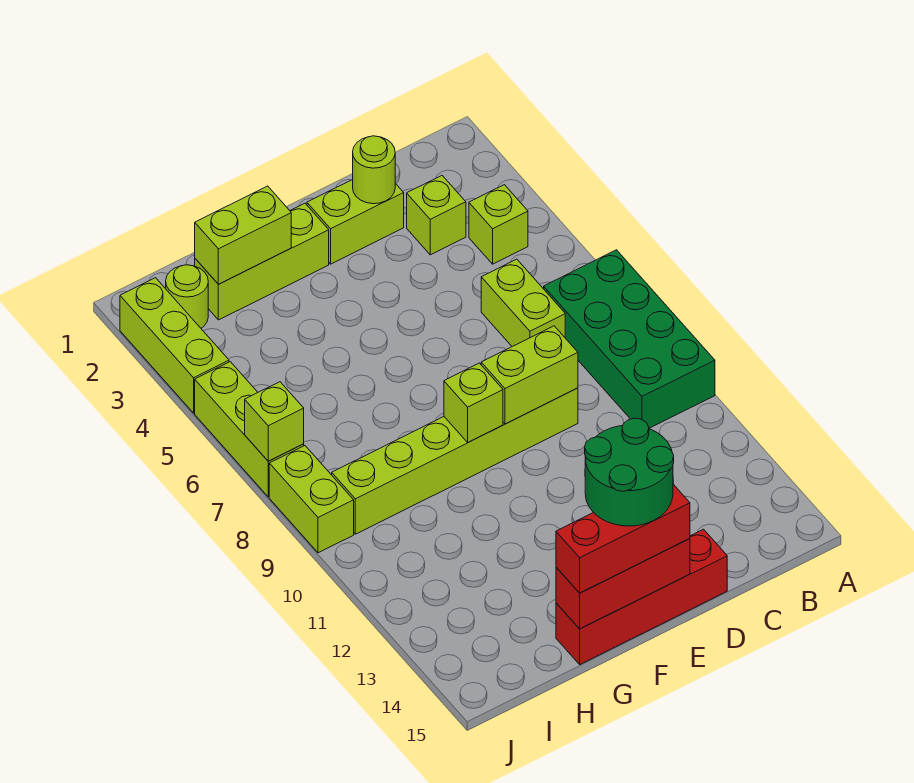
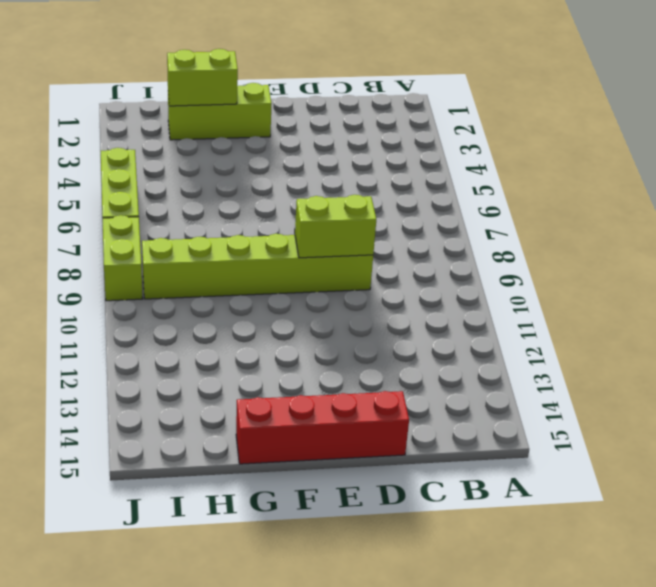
none -> green brick A7:B10 level 1
none -> lime brick B4 level 1
none -> lime brick C3 level 1

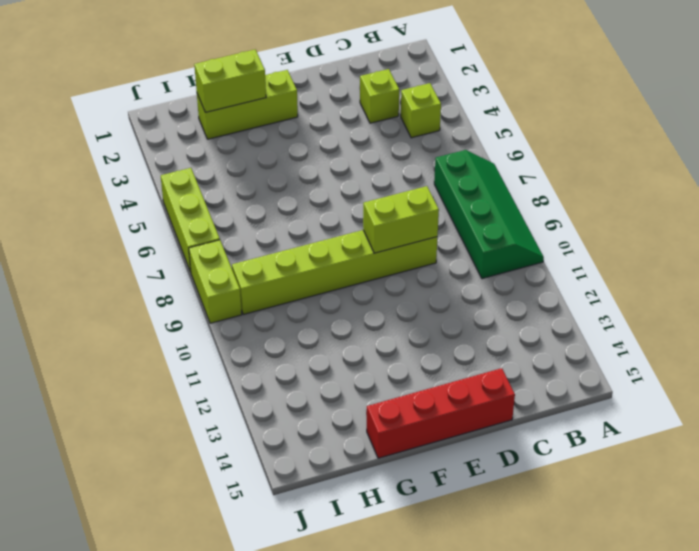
green slope A7:B10 level 1 top B -> green brick A7:B10 level 1
none -> lime brick C6:C7 level 1
none -> lime brick D2:E2 level 1
none -> lime round brick I2 level 1

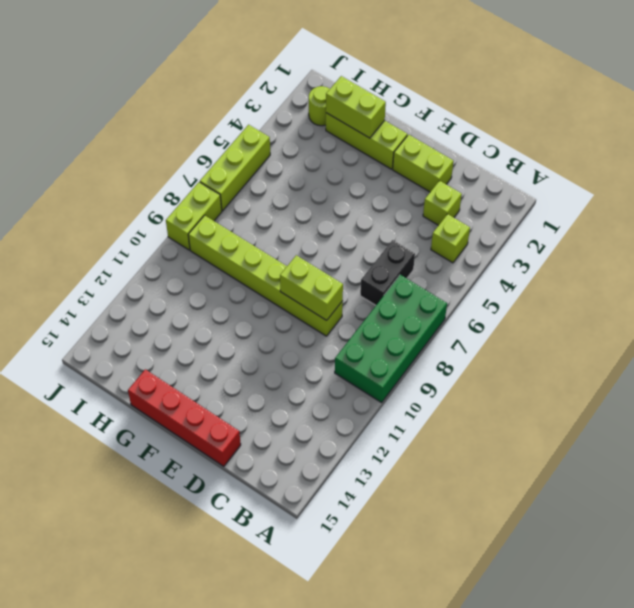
black brick C6:C7 level 1 -> lime brick C6:C7 level 1
none -> lime brick J2:J4 level 1
none -> lime round brick D2 level 2
none -> red brick E15:G15 level 2

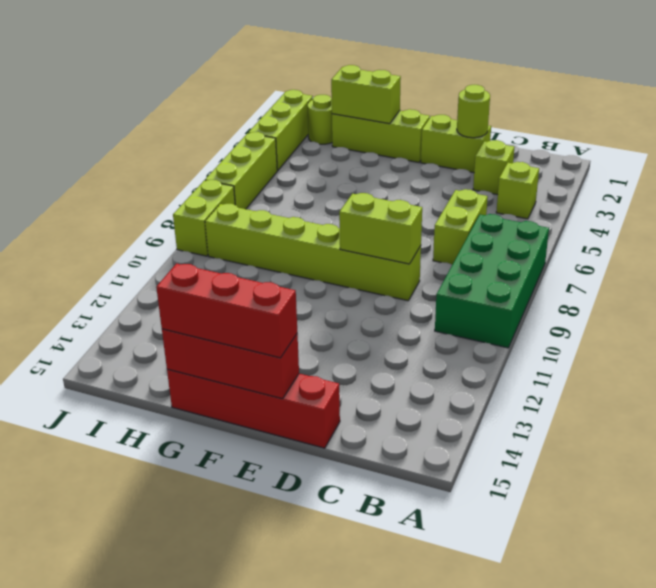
none -> lime brick F9 level 2
none -> lime brick J7 level 2
none -> green round brick E14:F15 level 4

